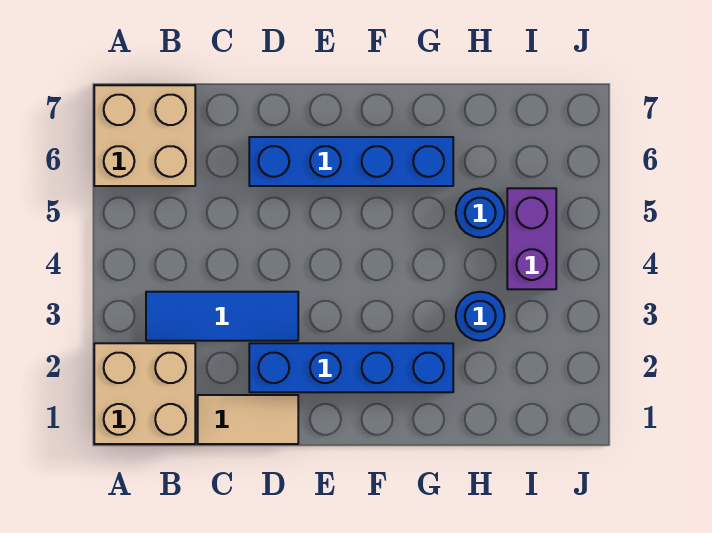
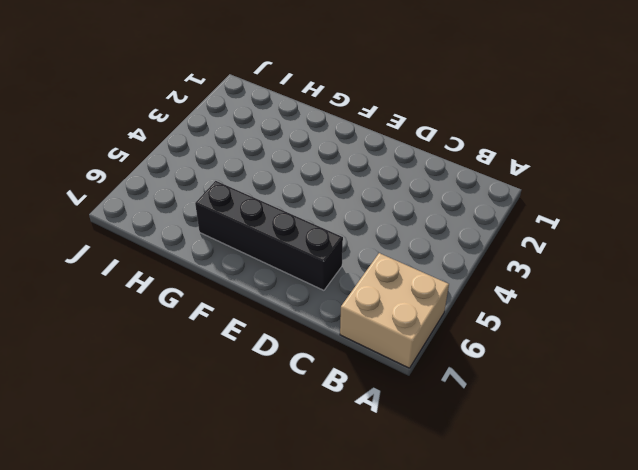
black brick D6:G6 level 1 -> blue brick D6:G6 level 1
none -> tan brick A1:B2 level 1
none -> blue tile B3:D3 level 1

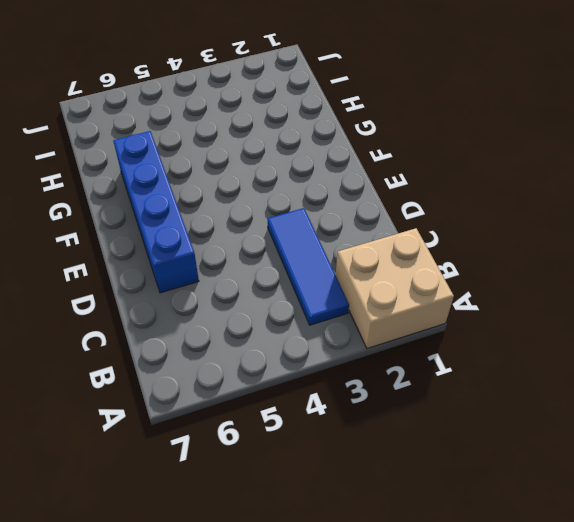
none -> tan brick A6:B7 level 1
none -> tan tile C1:D1 level 1

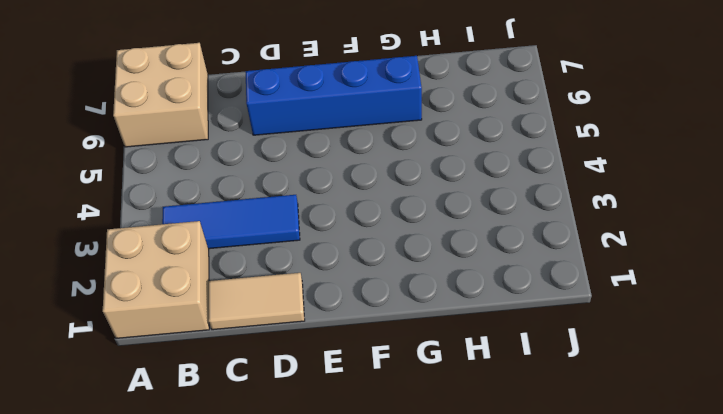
none -> blue brick D2:G2 level 1
none -> blue round brick H3 level 1

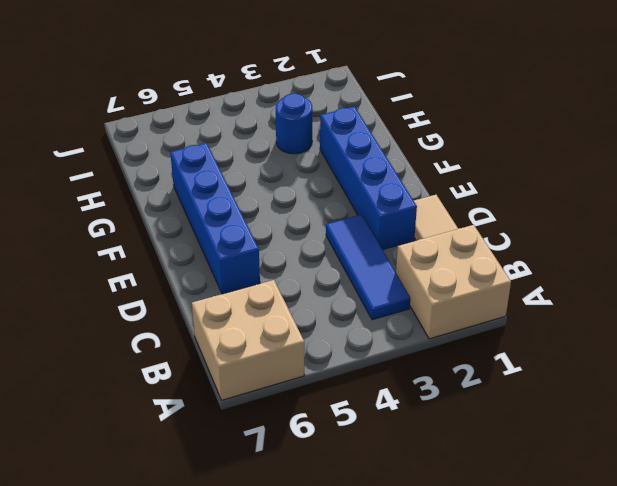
none -> blue round brick H5 level 1
none -> purple brick I4:I5 level 1

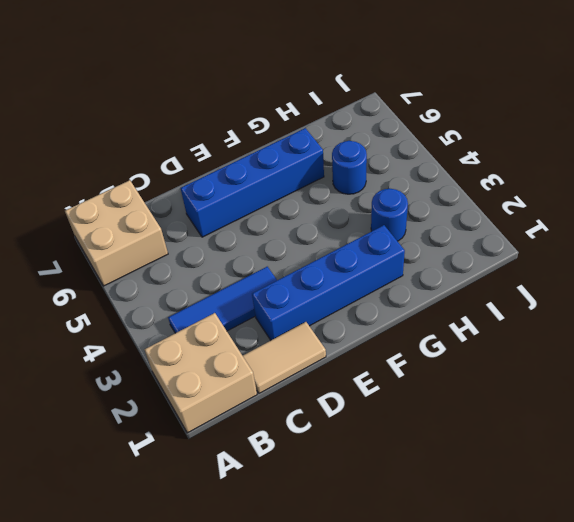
none -> purple brick I4:I5 level 1

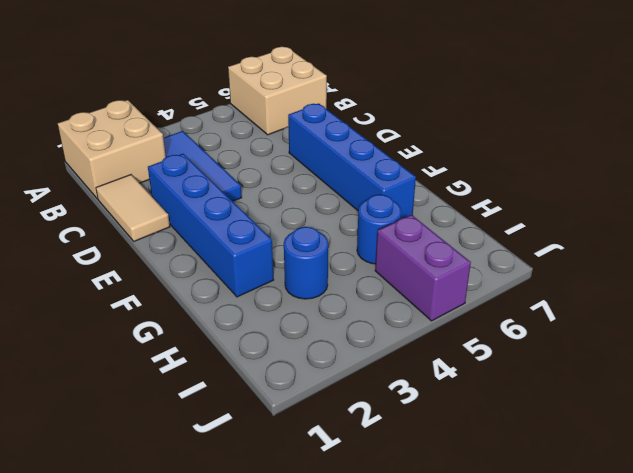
purple brick I5:J5 level 1 -> purple brick I4:I5 level 1

